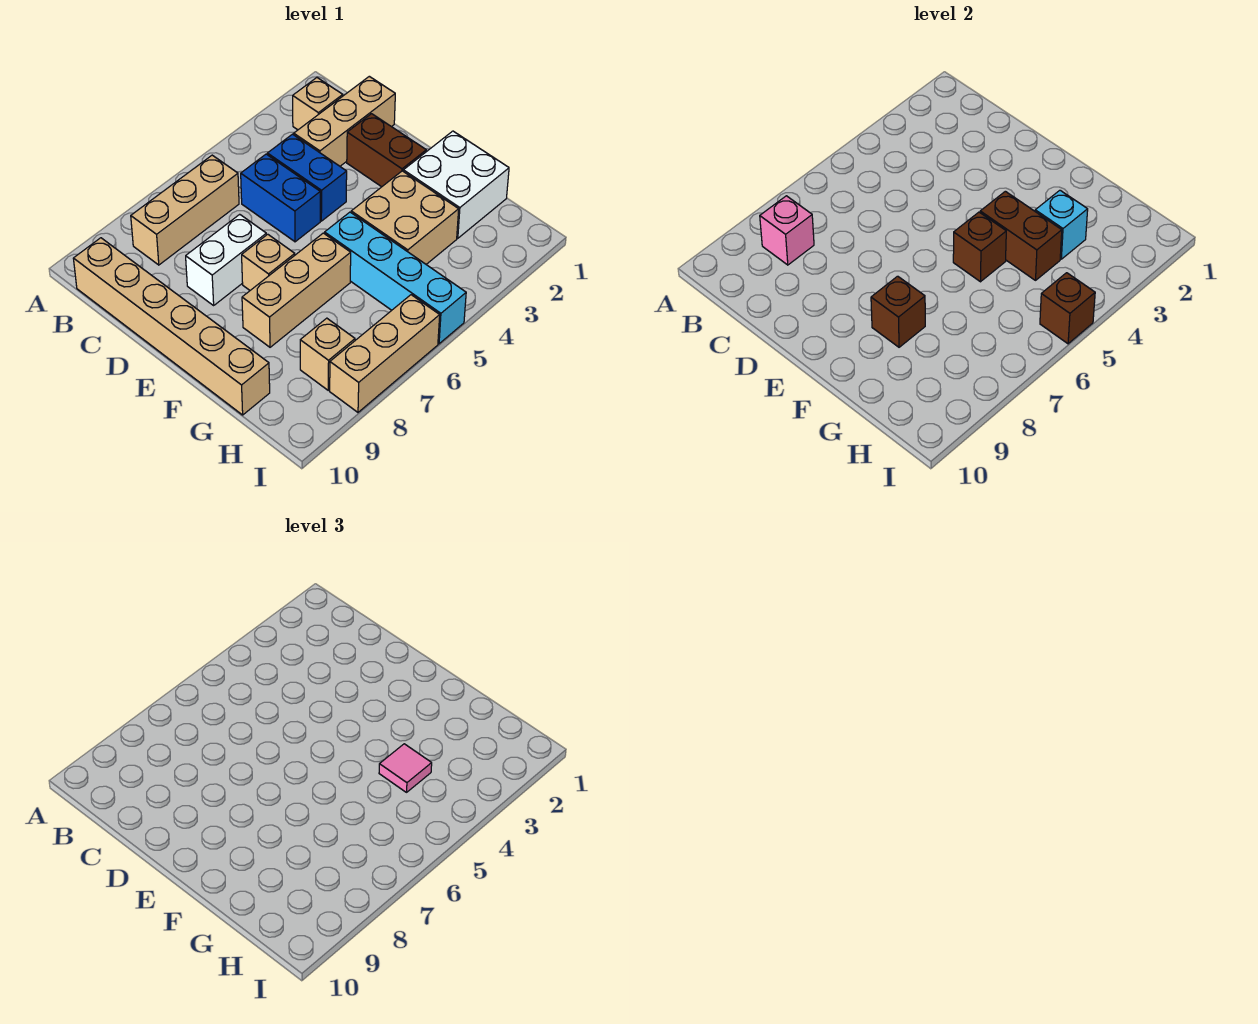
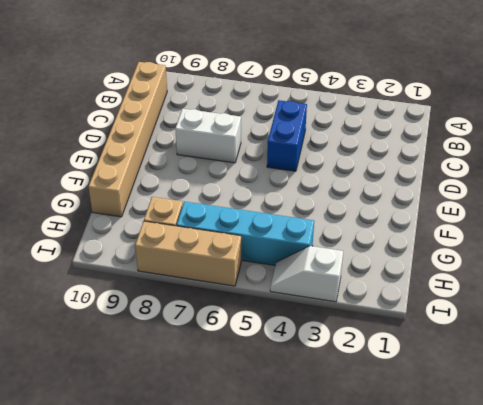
cyan brick H4:H7 level 1 -> cyan brick F5:I5 level 1
white slope I3:I4 level 1 top 3 -> none
none -> tan brick B2 level 1
none -> tan brick B6:B8 level 1
none -> tan brick C1:C3 level 1

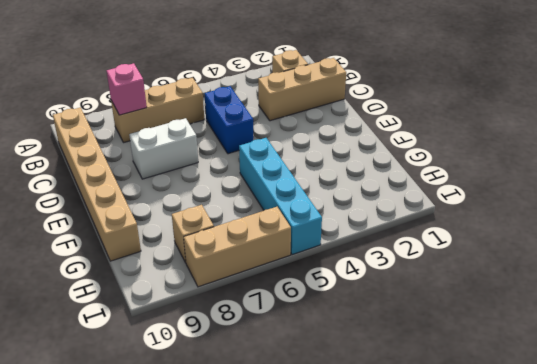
none -> blue brick C4:D4 level 1
none -> brown brick D2:E2 level 1
none -> tan brick E7 level 1

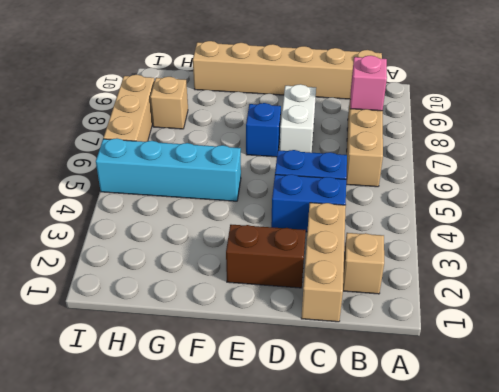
blue brick E7 level 1 -> tan brick E7 level 1
none -> white brick F1:G2 level 1
none -> tan brick F3:G4 level 1
none -> tan brick F6:F8 level 1

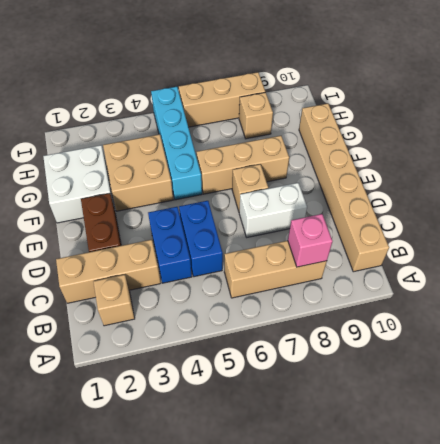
none -> brown brick F4:G4 level 2
none -> brown brick F5 level 2
none -> brown brick F8 level 2

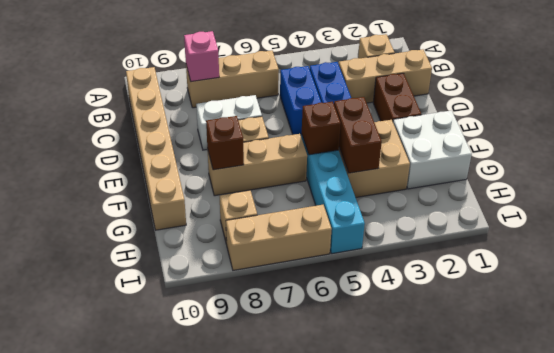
none -> cyan brick G3 level 2
none -> brown brick I5 level 2
none -> pink tile G4 level 3

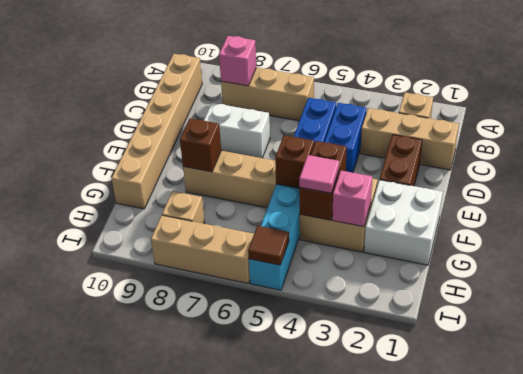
pink brick G3 level 2 -> cyan brick G3 level 2
brown tile I5 level 2 -> brown brick I5 level 2
none -> tan brick E7 level 1

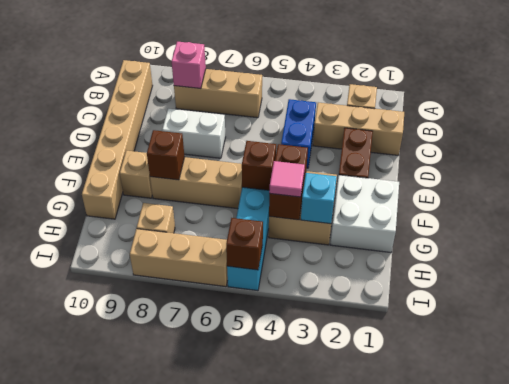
tan brick F9 level 1 -> tan brick E7 level 1
none -> blue brick C5:D5 level 1

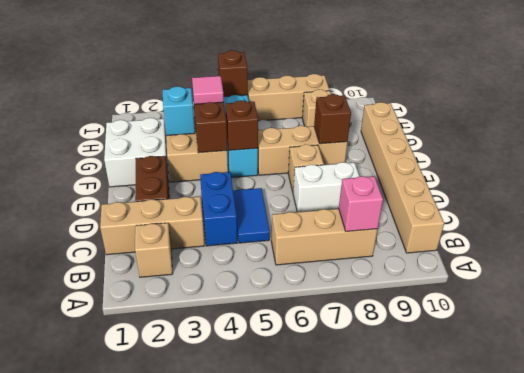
blue tile C5:D5 level 1 -> blue brick C5:D5 level 1

